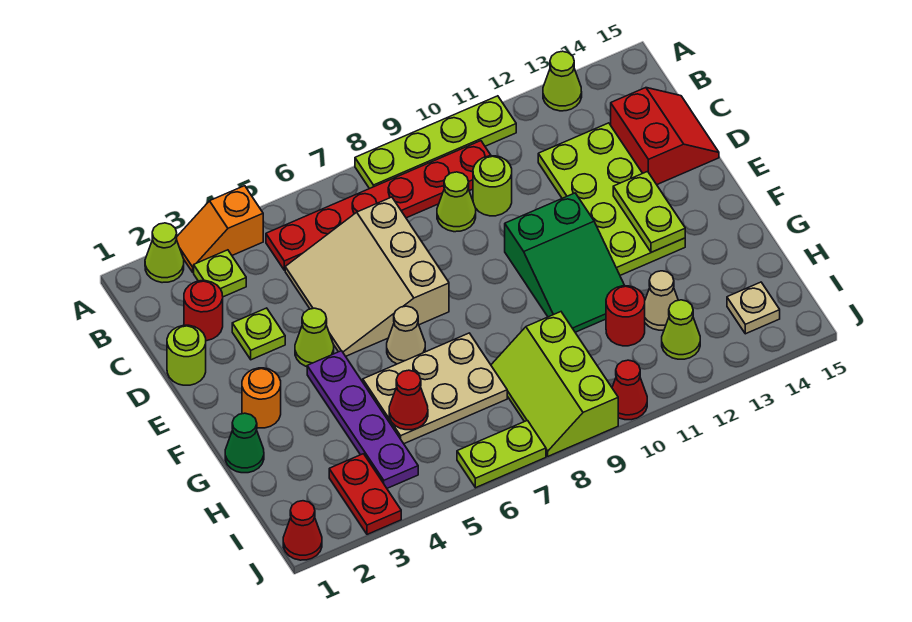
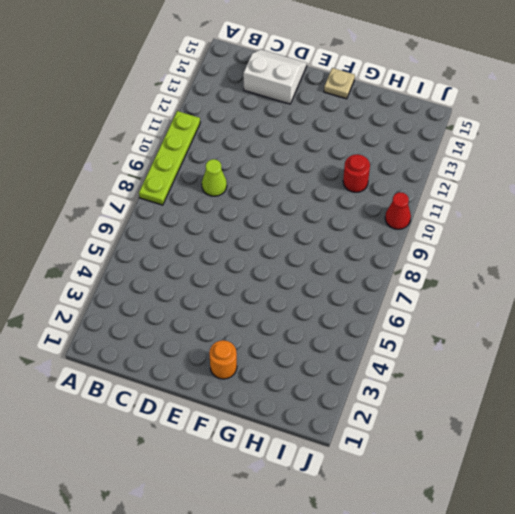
white slope C14:D15 level 1 top 14 -> red slope C14:D15 level 1 top 14
tan plate F15 level 1 -> tan plate I14 level 1
none -> lime cone A2 level 1
none -> orange slope A3:A4 level 1 top 4
none -> lime cone A13 level 1
none -> lime plate B3 level 1

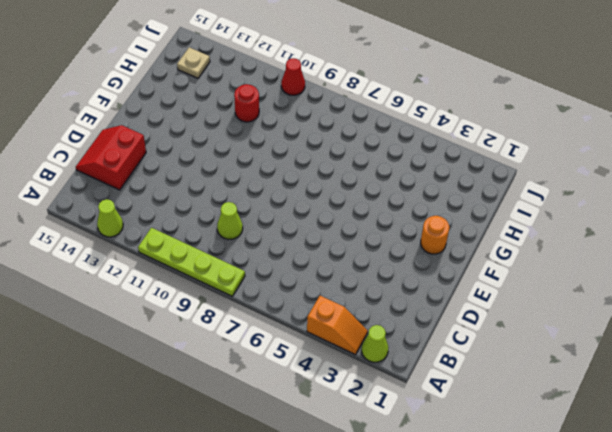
none -> lime plate B3 level 1
none -> red plate B5:B10 level 1
none -> red round brick C2 level 1
none -> tan slope C5:E7 level 1 top 7

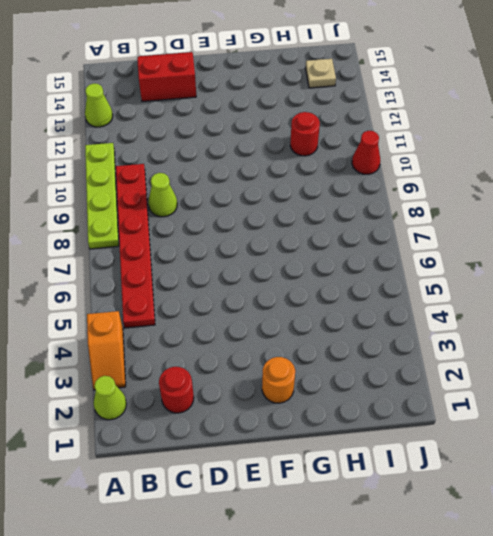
none -> lime plate B3 level 1
none -> tan slope C5:E7 level 1 top 7
none -> lime round brick C10 level 1
none -> lime plate C12:F13 level 1

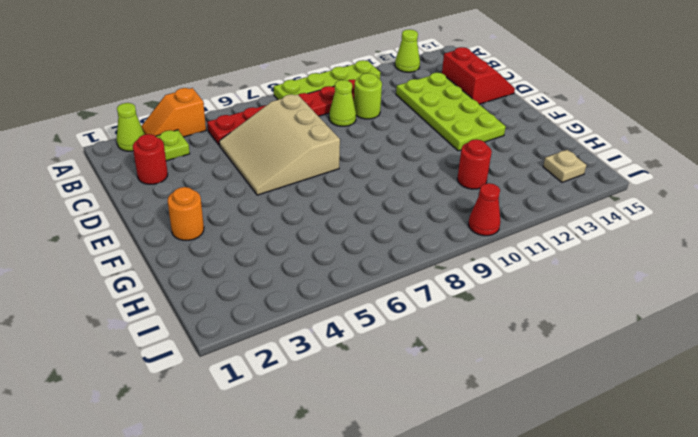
none -> lime round brick D1 level 1
none -> lime plate D3 level 1
none -> lime cone E4 level 1
none -> green slope E10:G11 level 1 top E

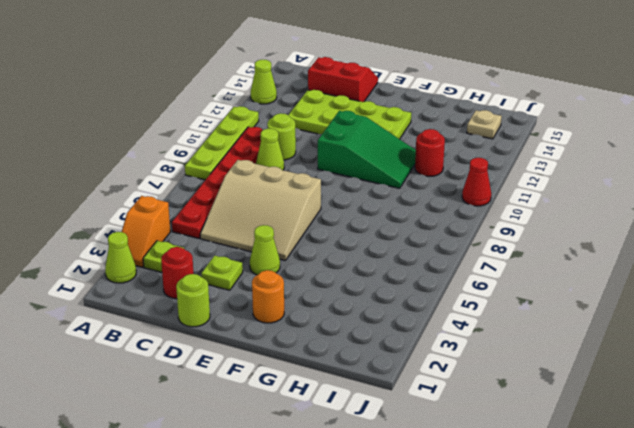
none -> purple plate F4:I4 level 1
none -> tan cone F6 level 1
none -> green cone G1 level 1
none -> tan plate G5:H7 level 1

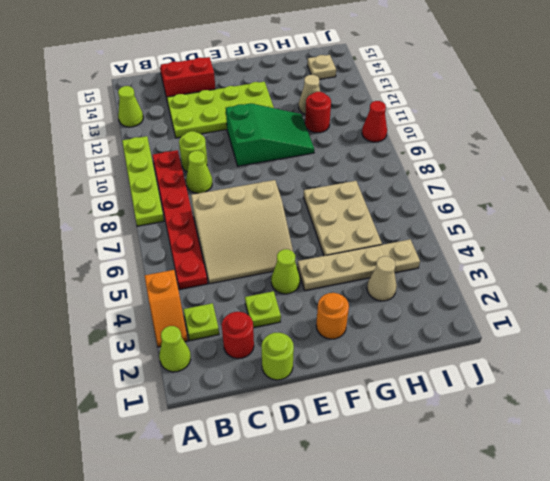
tan plate F4:I4 level 1 -> purple plate F4:I4 level 1
tan cone H3 level 1 -> tan cone F6 level 1
none -> green cone G1 level 1
none -> lime slope H8:J9 level 1 top 9
none -> red plate I3:J3 level 1
none -> lime cone I12 level 1

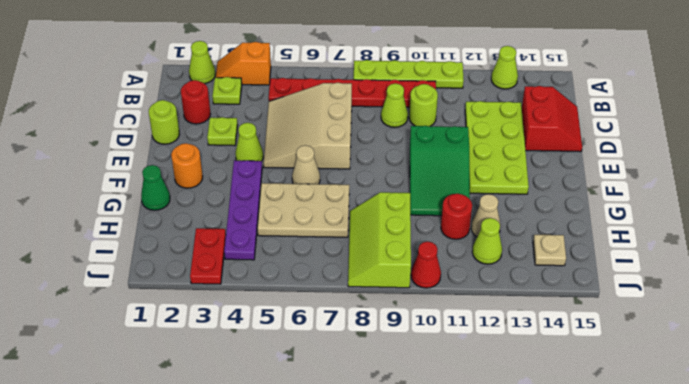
none -> red cone J1 level 1
none -> lime plate J6:J7 level 1
none -> lime plate E13:F13 level 2
none -> red cone H5 level 2

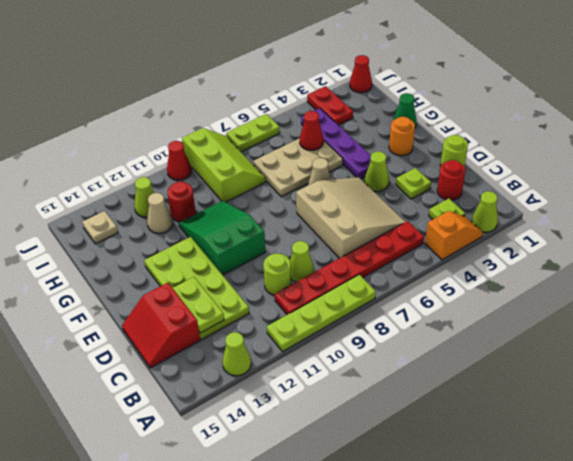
lime plate C13:D13 level 2 -> lime plate E13:F13 level 2

